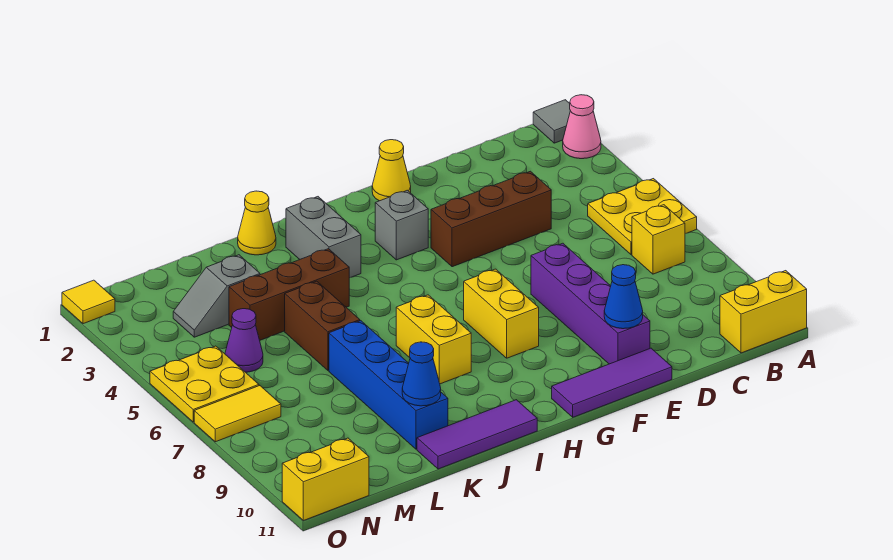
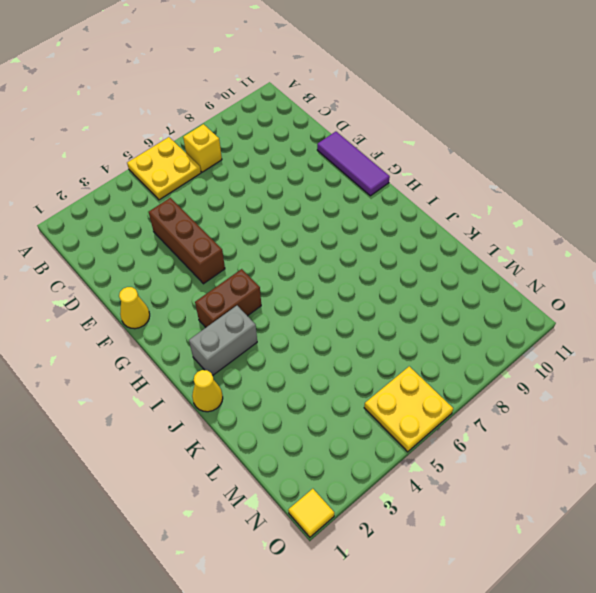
brown brick H3:H4 level 1 -> brown brick K5:K6 level 1
none -> grey tile A1 level 1
none -> pink cone A2 level 1
none -> yellow brick A11:B11 level 1

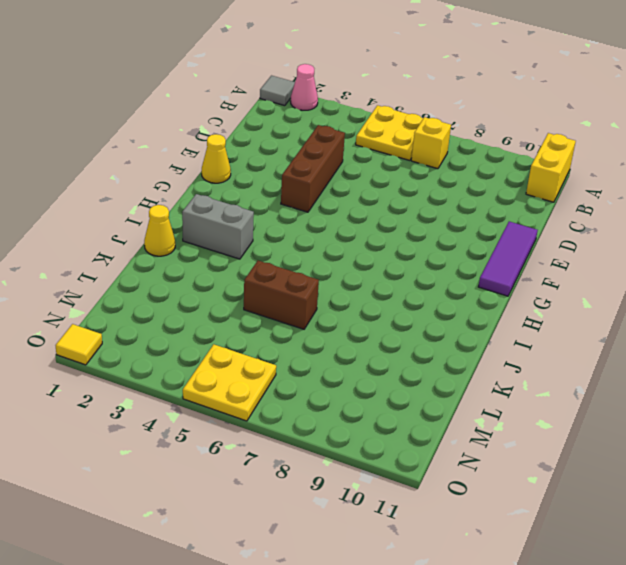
none -> purple brick E7:E10 level 1
none -> grey brick G3 level 1
none -> yellow brick G7:G8 level 1

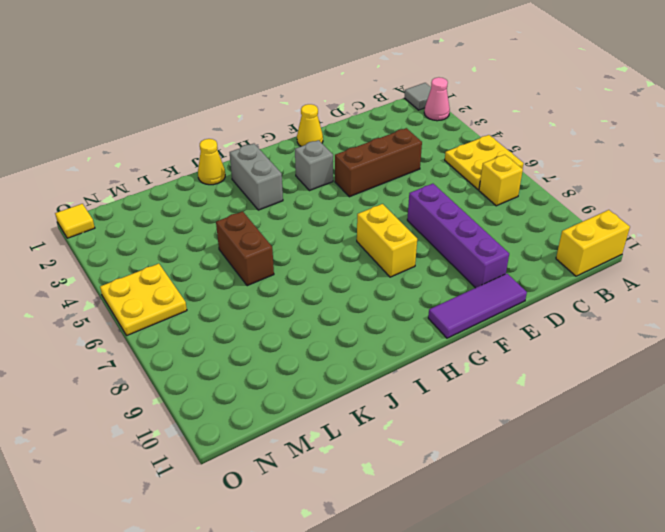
none -> yellow brick I7:I8 level 1
none -> purple tile I11:K11 level 1
none -> brown brick J4:L4 level 1

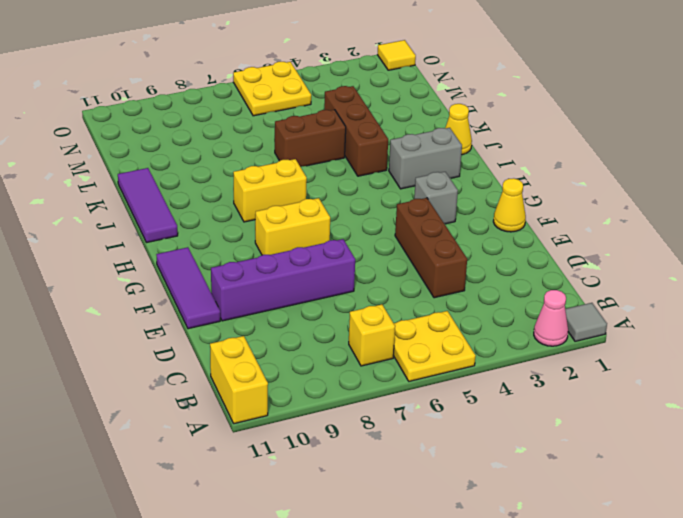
none -> blue brick K7:K10 level 1
none -> grey slope L3:M3 level 1 top L
none -> purple cone M5 level 1

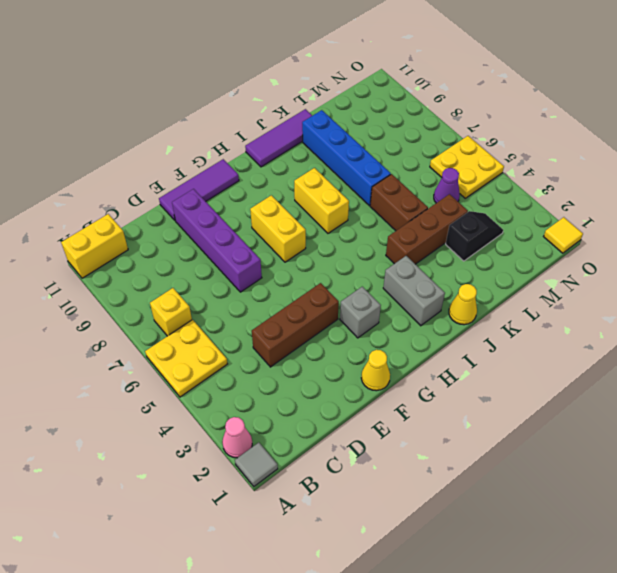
black slope L3:M3 level 1 top L -> grey slope L3:M3 level 1 top L
none -> yellow tile N7:O7 level 1
none -> yellow brick N11:O11 level 1
none -> blue cone E10 level 2

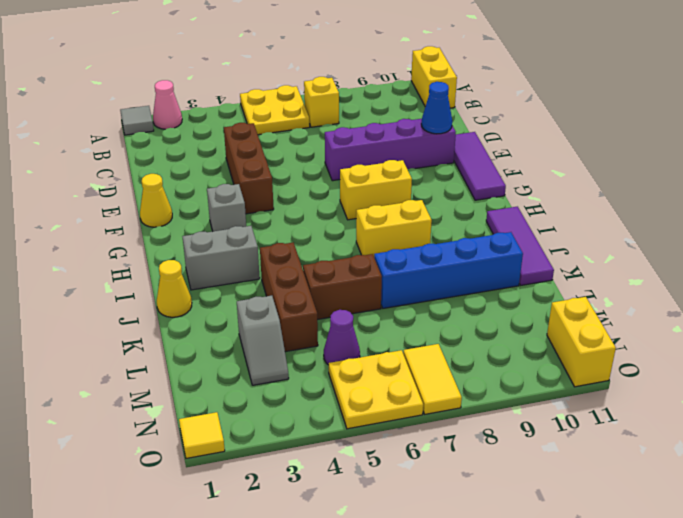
none -> blue cone K10 level 2

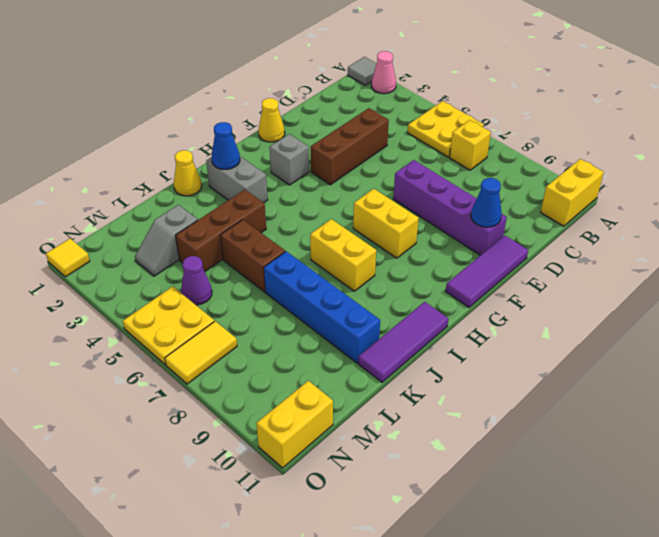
blue cone I2 level 2 -> blue cone K10 level 2

